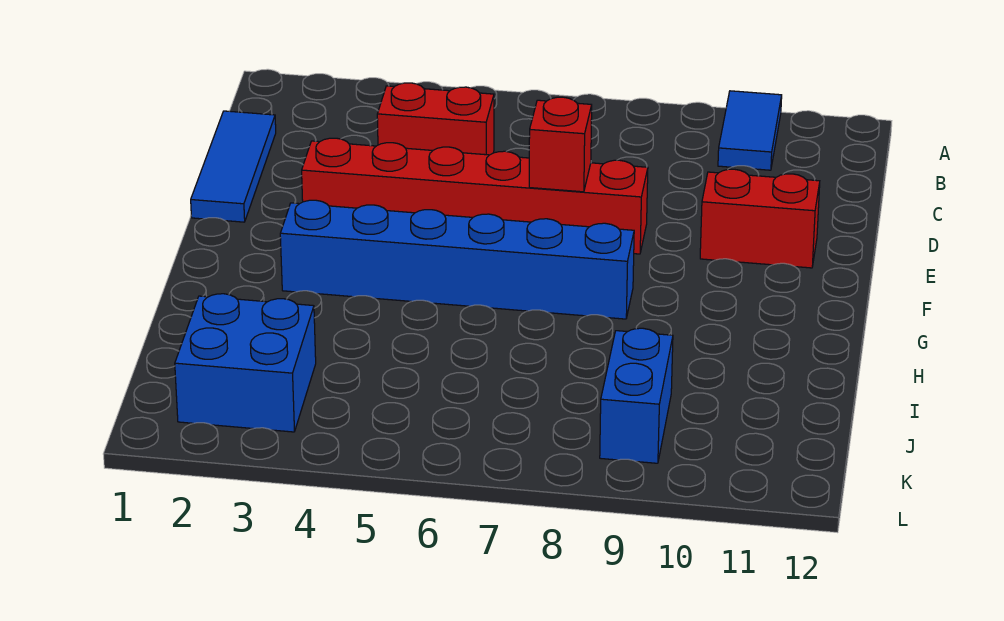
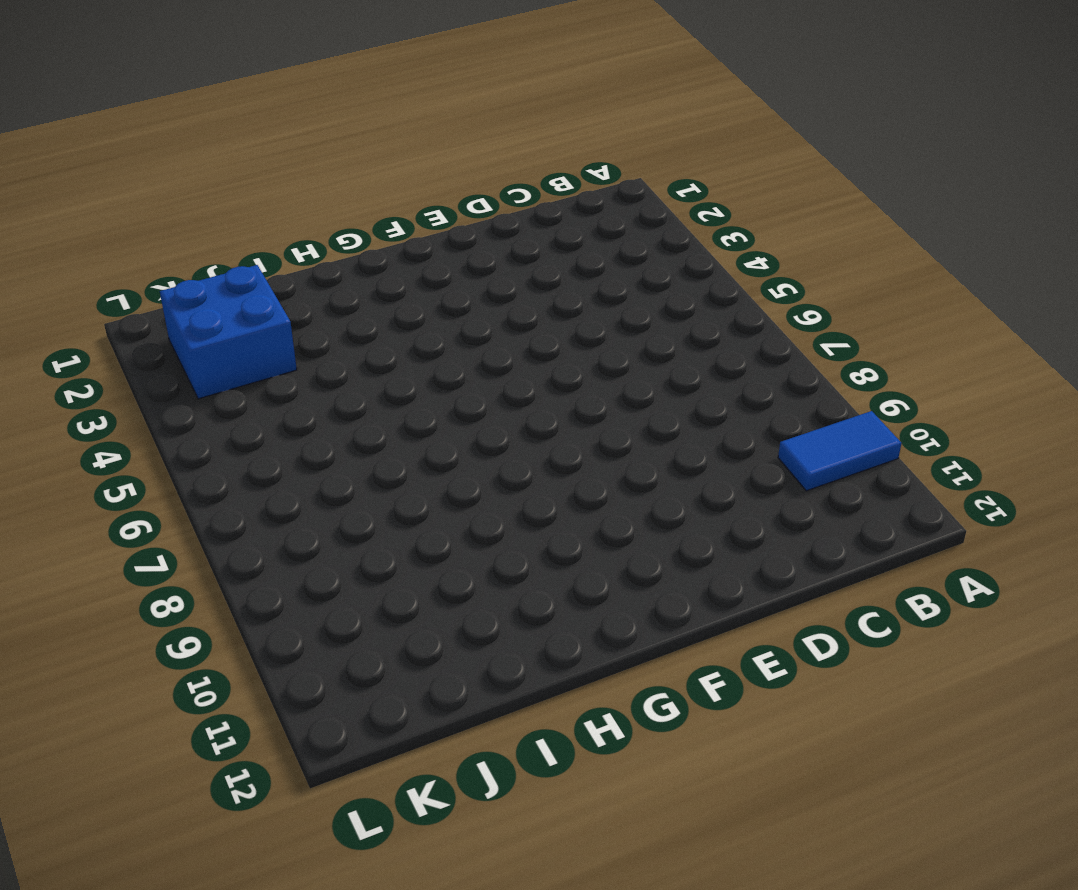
none -> blue tile C1:E1 level 1
none -> red brick C4:C5 level 1

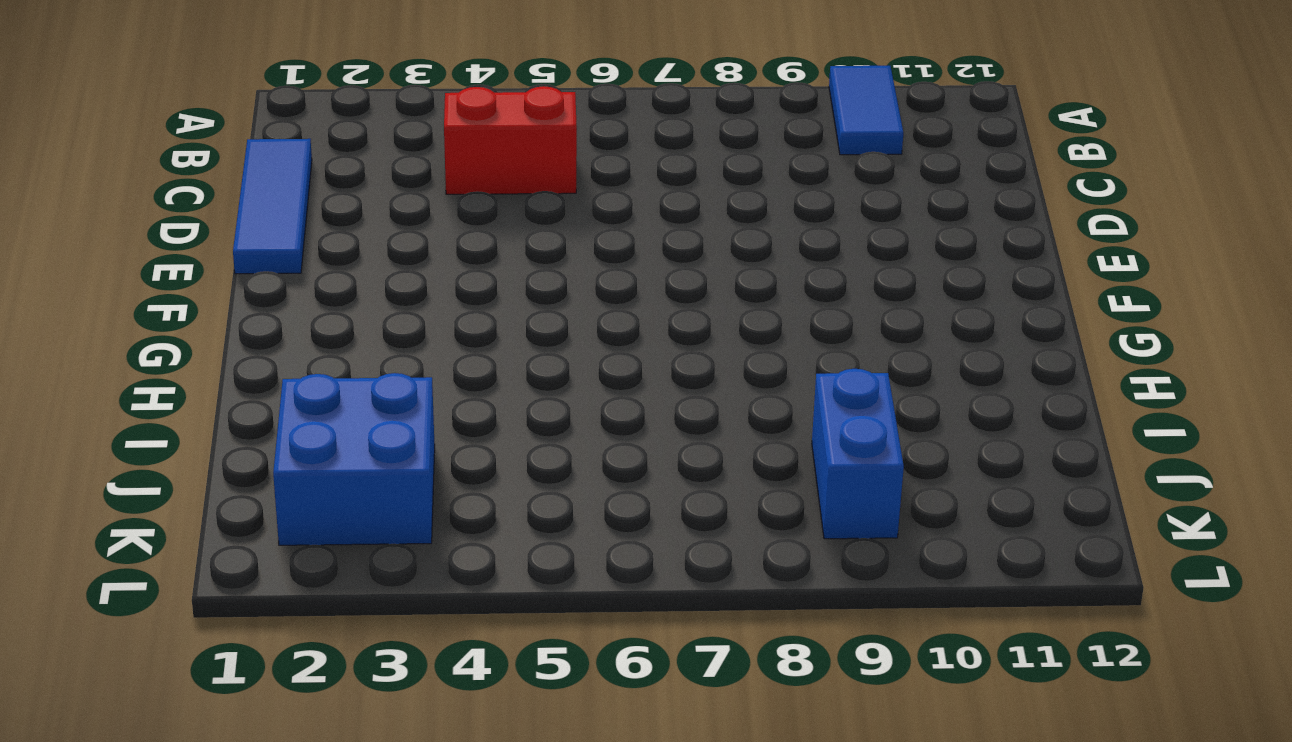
none -> red brick E3:E8 level 1
none -> red brick E10:E11 level 1

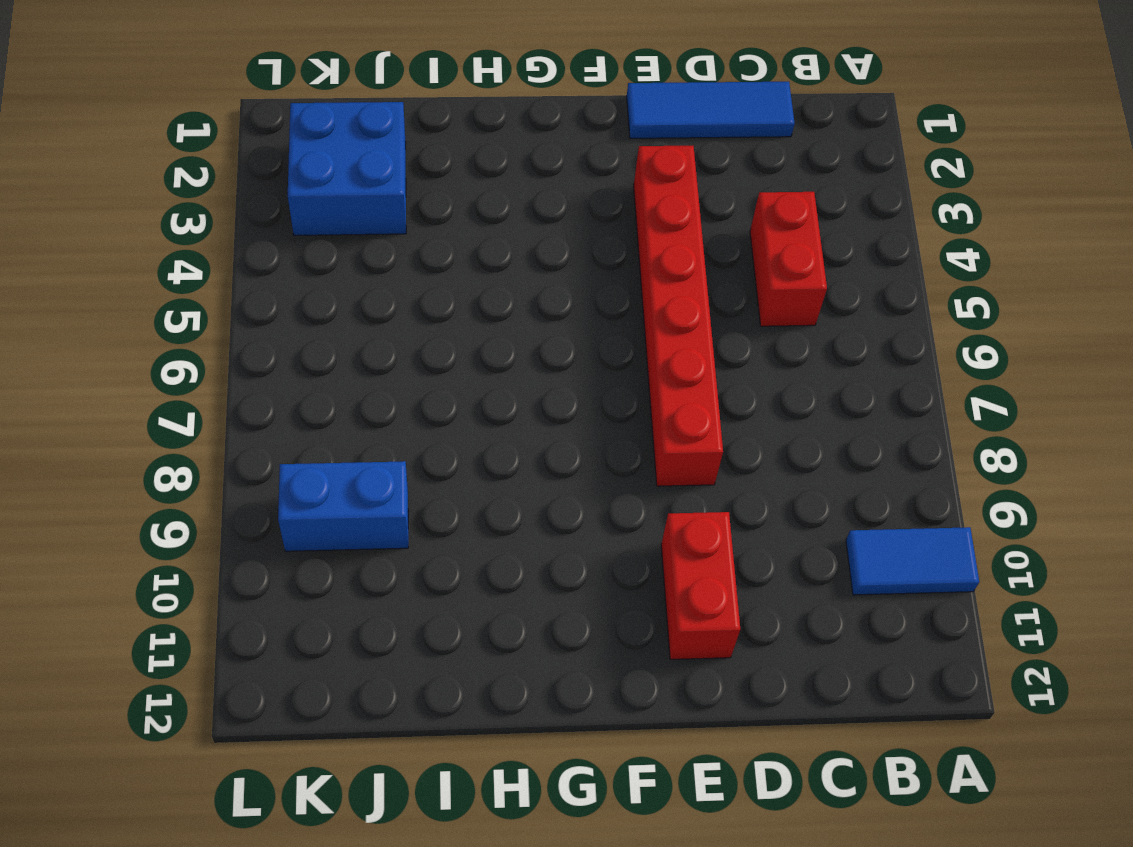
none -> blue brick G3:G8 level 1
none -> red brick E7 level 2

